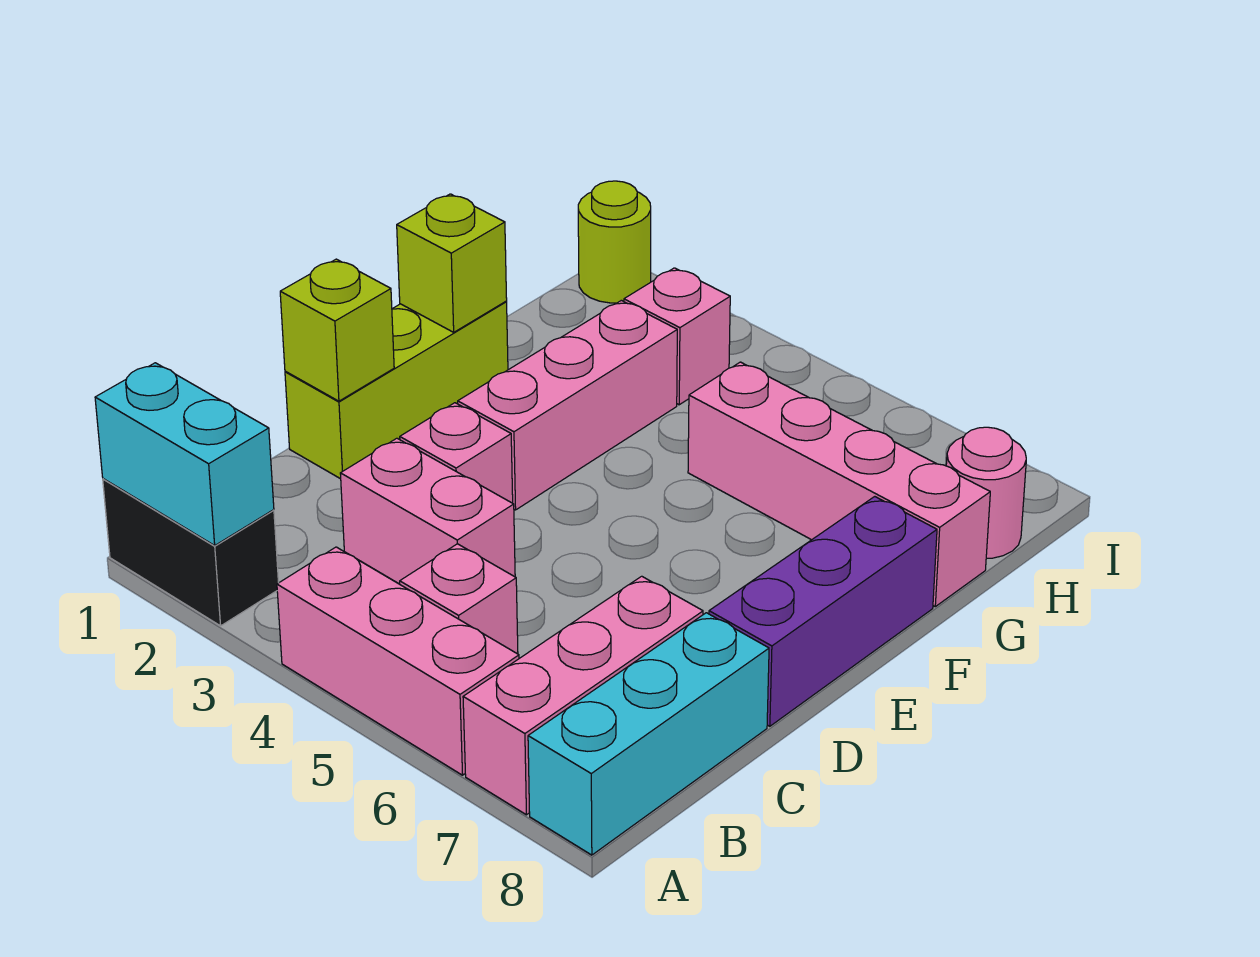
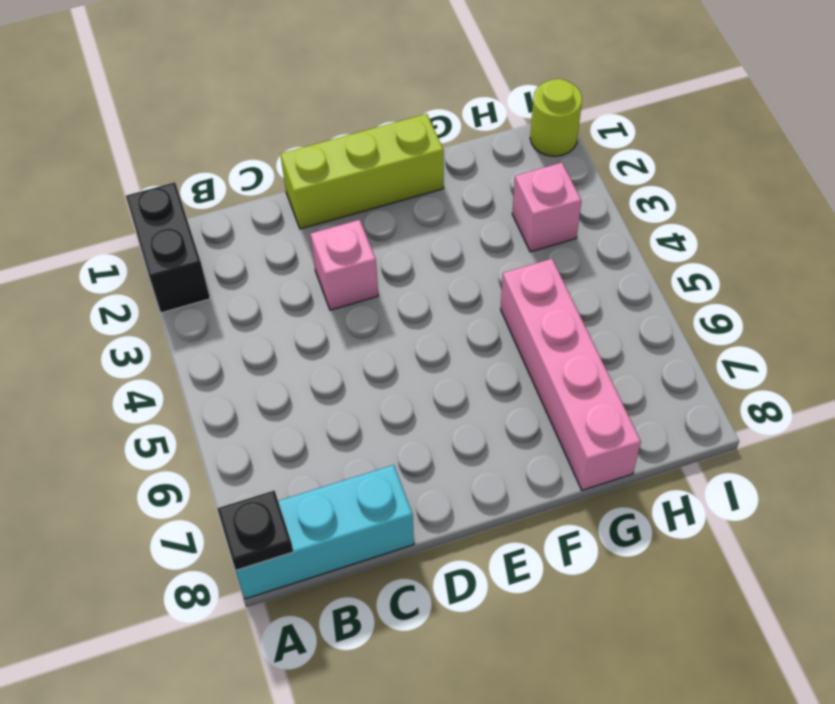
black plate A8 level 2 -> none
none -> pink brick A4:A6 level 1
none -> pink brick A7:C7 level 1
none -> pink brick B5 level 1

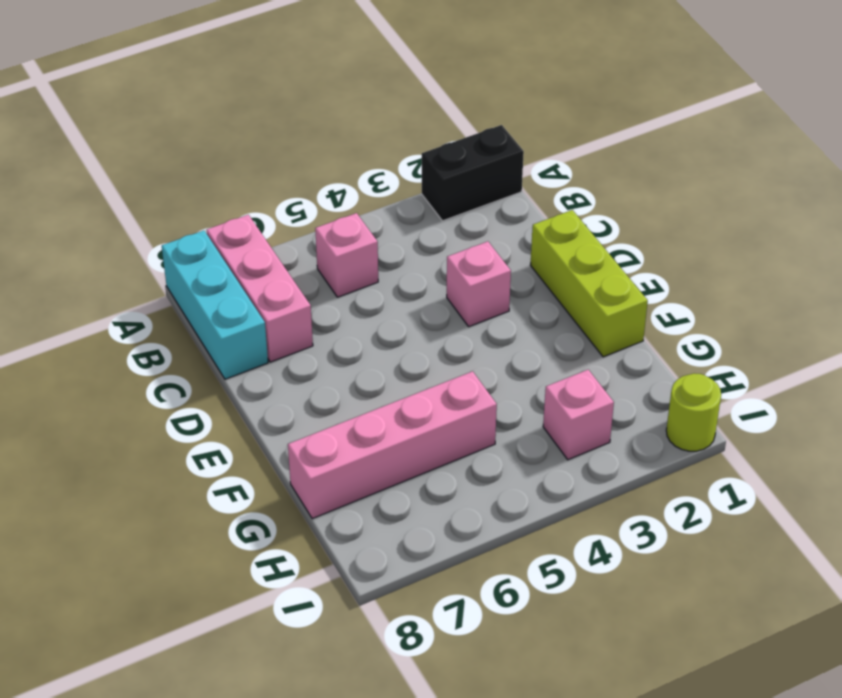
none -> pink brick A4:A6 level 1
none -> pink brick C3:C4 level 1
none -> purple brick D8:F8 level 1

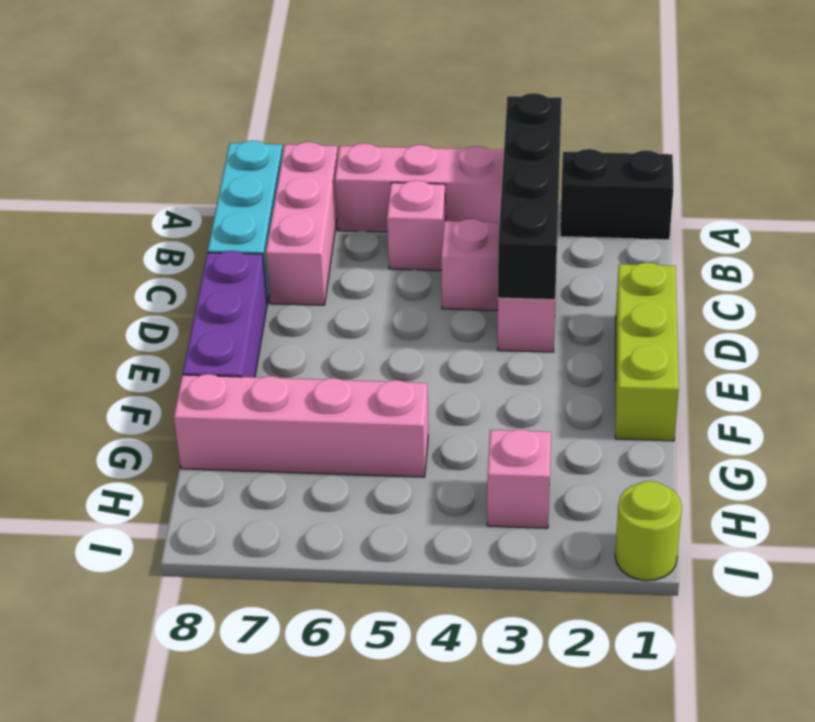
black brick A3:D3 level 2 -> none
none -> pink brick E3:G3 level 1
none -> pink round brick H8 level 1
none -> cyan brick A1:A2 level 2

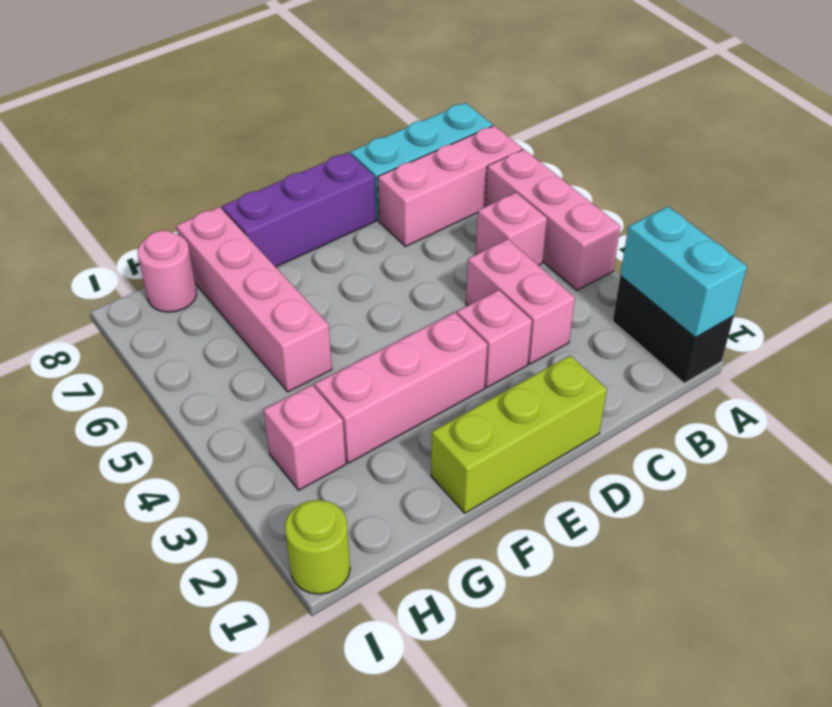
none -> lime brick D1 level 2
none -> lime brick F1 level 2

